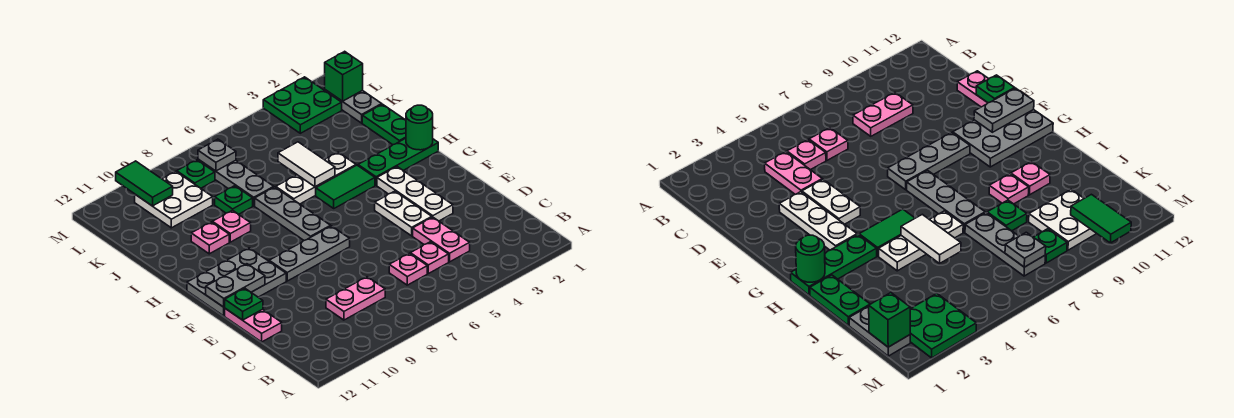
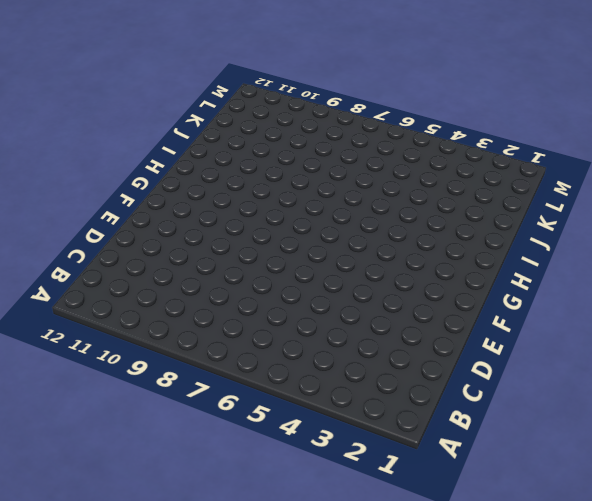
none -> pink plate C4:D4 level 1
none -> pink plate C5 level 1
none -> pink plate C6 level 1

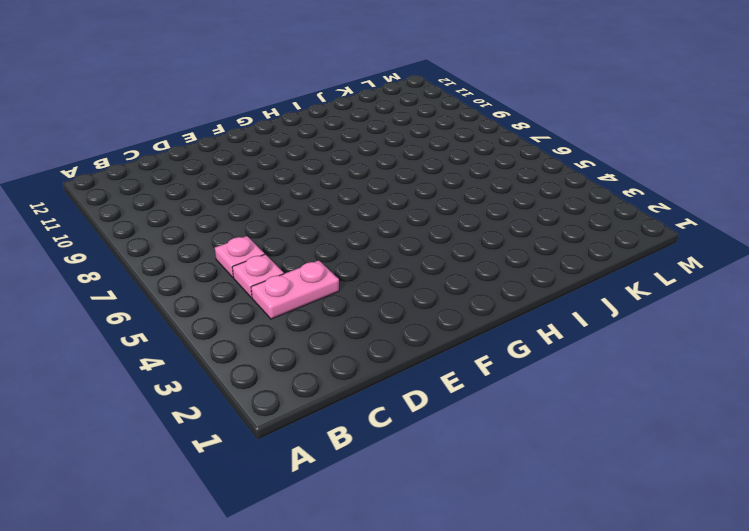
none -> pink plate C8:C9 level 1
none -> pink plate D12:E12 level 1
none -> white plate E3:G3 level 1

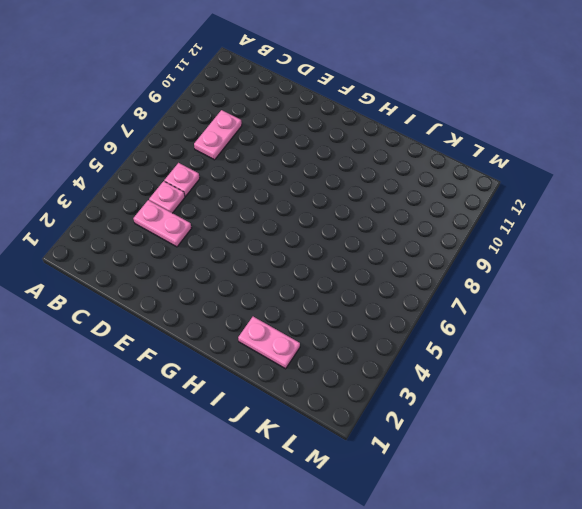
pink plate I2:J2 level 1 -> pink plate D12:E12 level 1
none -> white plate E3:G3 level 1
none -> white plate E4:F4 level 1
none -> grey plate F7:F9 level 1

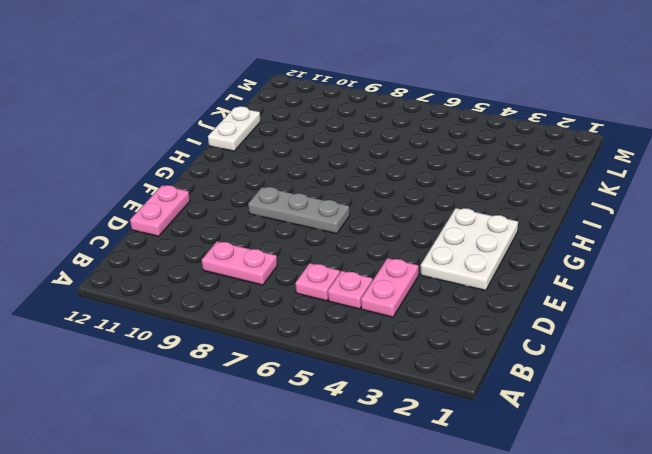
white plate E2:G3 level 1 -> white plate E3:G3 level 1
white plate I12:J12 level 1 -> white plate E4:F4 level 1
none -> grey plate F10:G12 level 1
none -> grey plate G7:I7 level 1
none -> green plate H1:H3 level 1

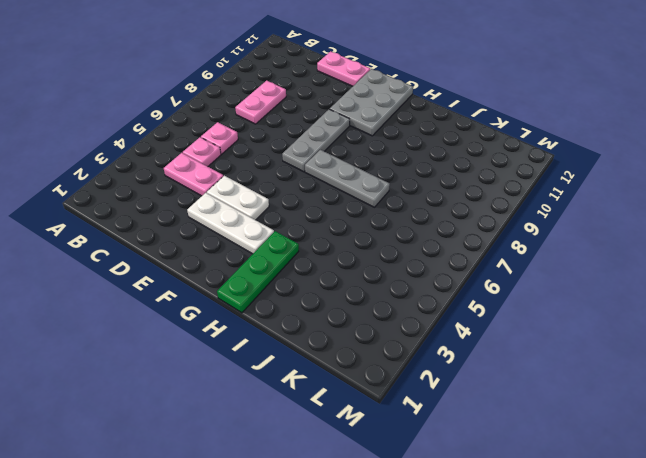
none -> green tile H4:H5 level 1
none -> green plate I1:J1 level 1
none -> white plate I4:I6 level 1

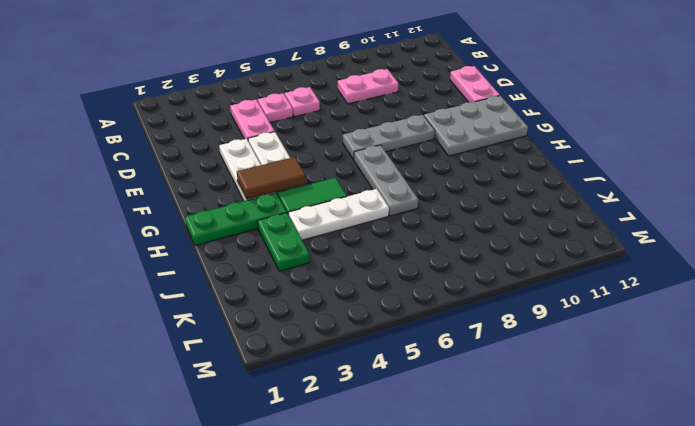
brown tile G3:G4 level 2 -> none
green plate I3:J3 level 1 -> green plate I1:J1 level 1
none -> pink plate I9 level 1
none -> pink plate I10 level 1
none -> grey plate J7:L7 level 1

